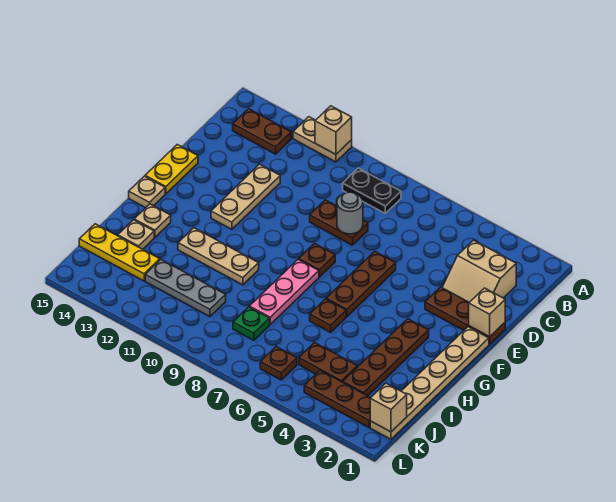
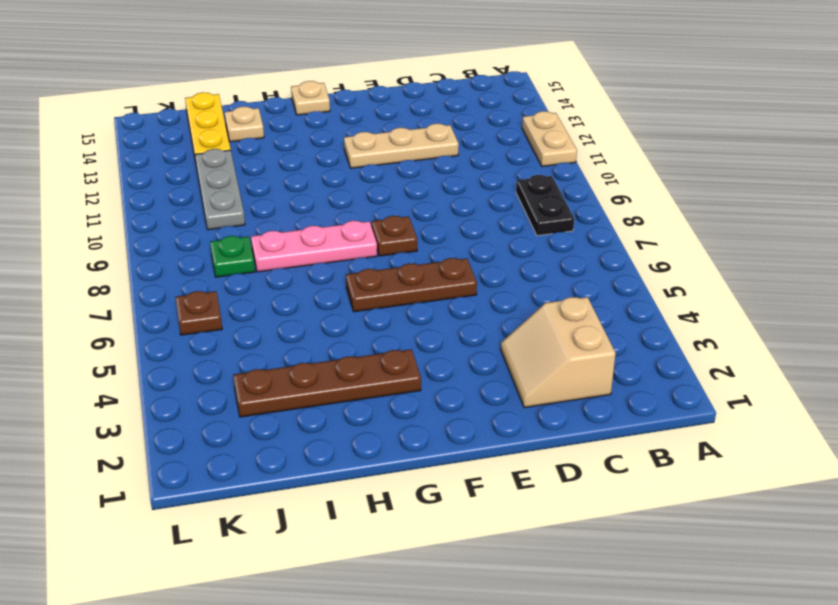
none -> brown plate B13:B14 level 1
none -> brown plate D8:D9 level 1
none -> brown plate E1:E3 level 1

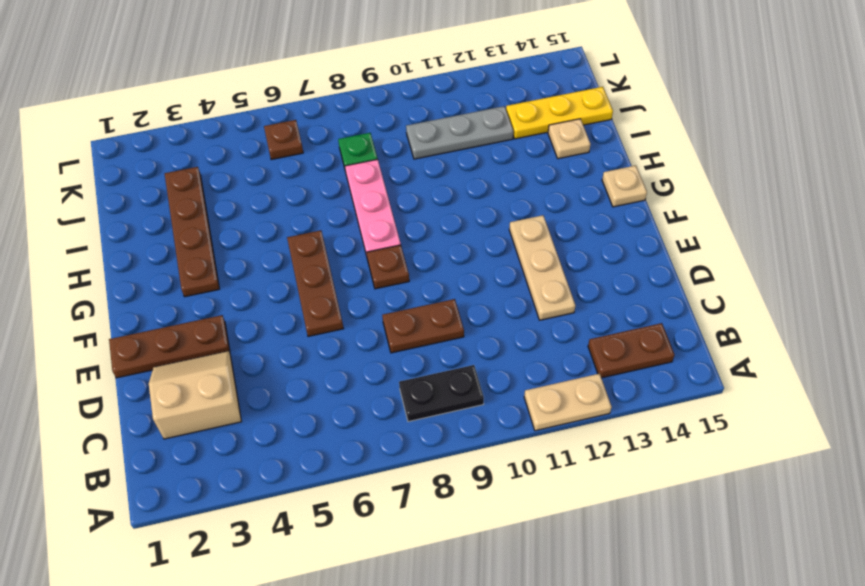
none -> yellow plate E15:F15 level 1
none -> tan plate F1:K1 level 1
none -> brown plate H6 level 1

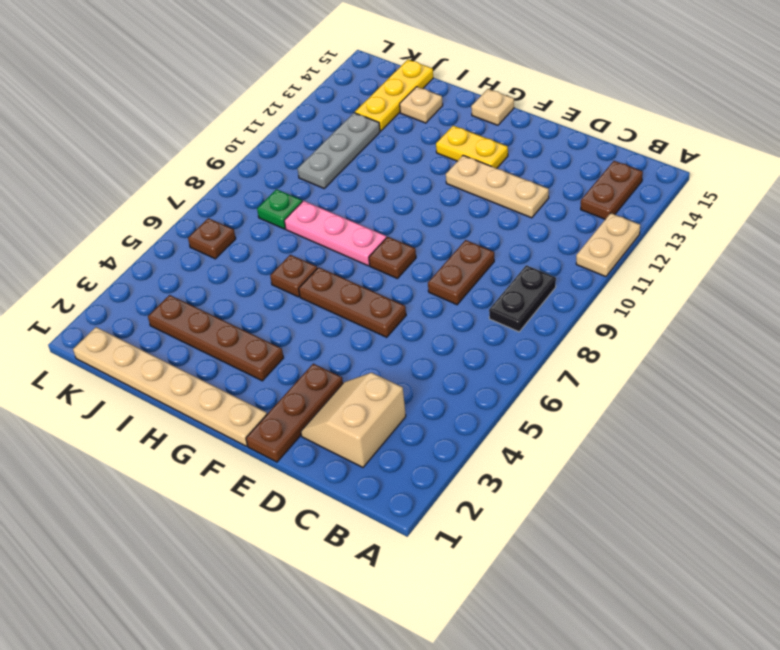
yellow plate F13:G13 level 1 -> yellow plate E15:F15 level 1
none -> tan plate H10:H12 level 1
none -> tan plate H14 level 1
none -> brown plate J4:J5 level 1

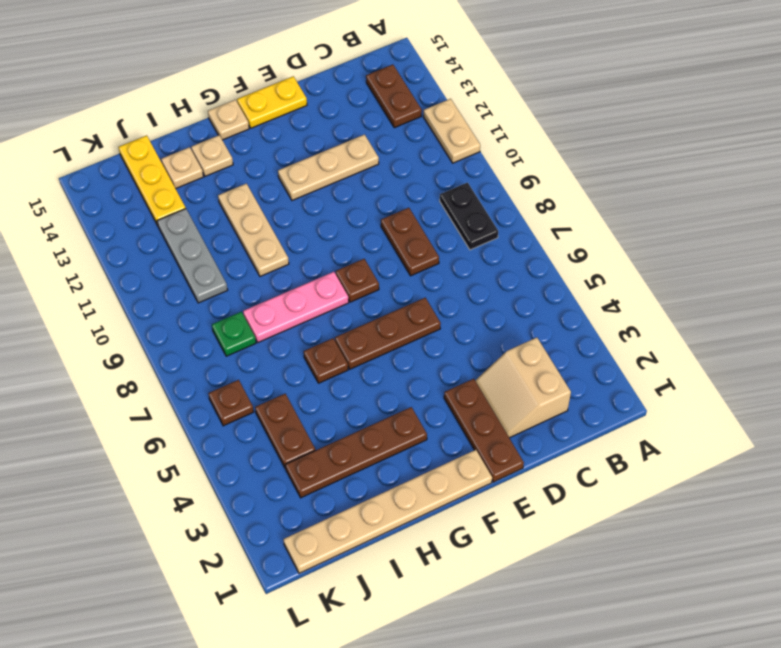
none -> brown plate K2:K4 level 1
none -> tan brick A11 level 2
none -> grey round brick D8 level 2

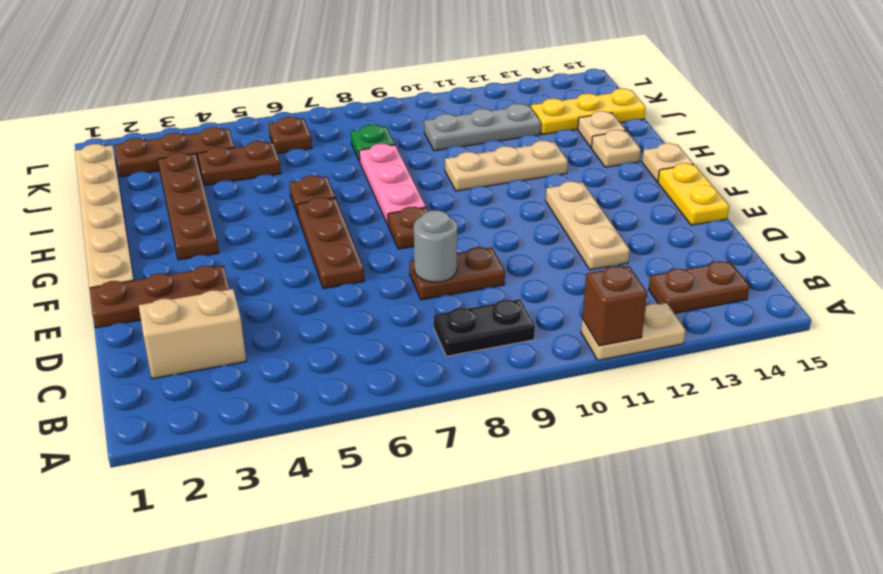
brown brick A11 level 2 -> tan brick A11 level 2
none -> tan brick E1 level 2
none -> tan brick K1 level 2

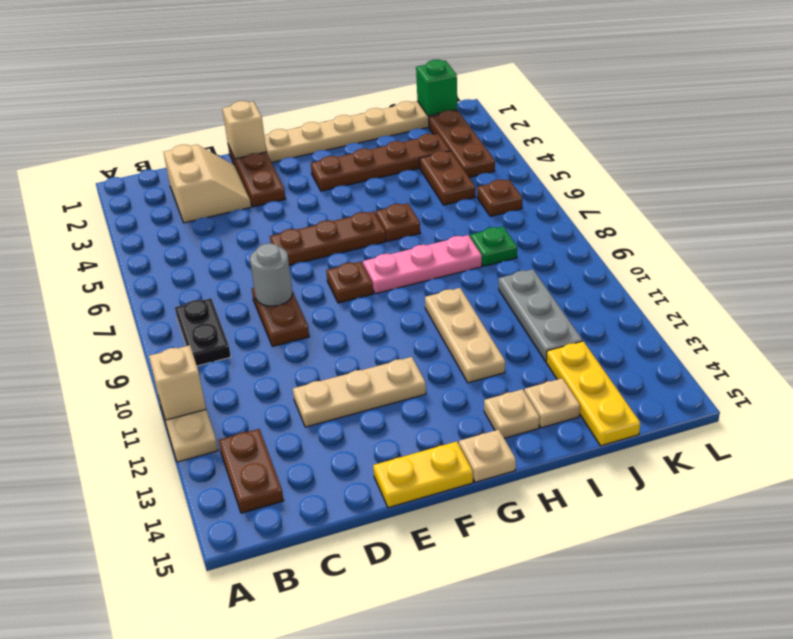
green brick K1 level 2 -> tan brick K1 level 2

